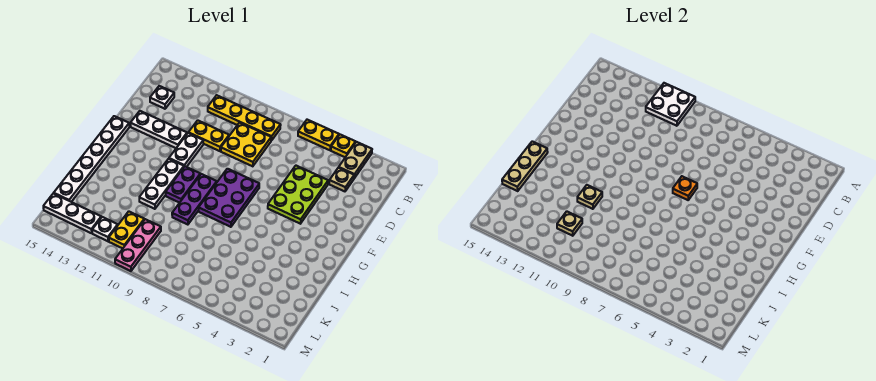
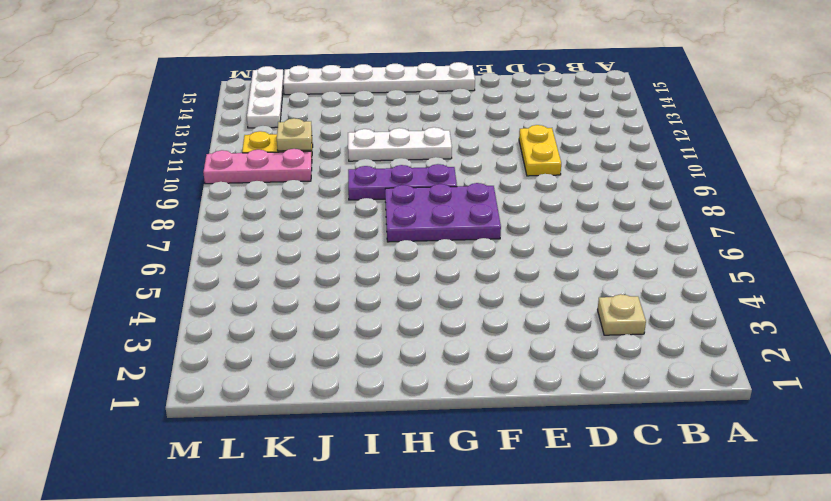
none -> tan plate A3:B3 level 1
none -> yellow plate A4 level 1
none -> yellow plate A5:A6 level 1

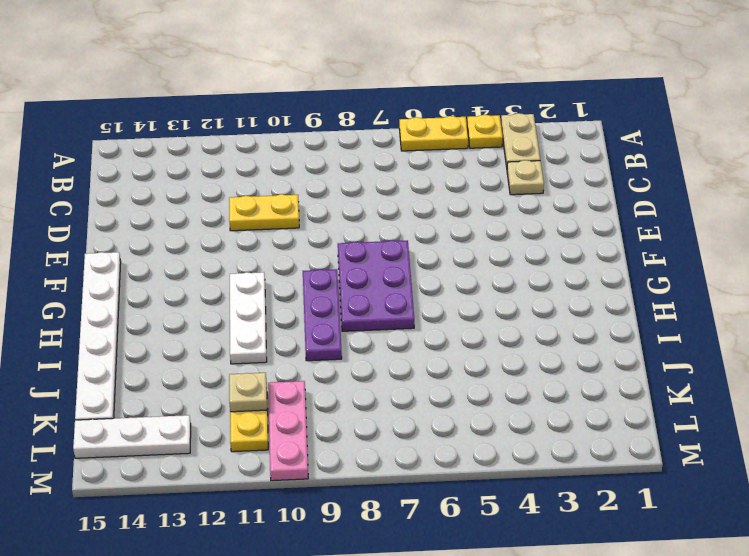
none -> yellow plate B8:B11 level 1
none -> yellow plate C8:D9 level 1
none -> white plate C14 level 1

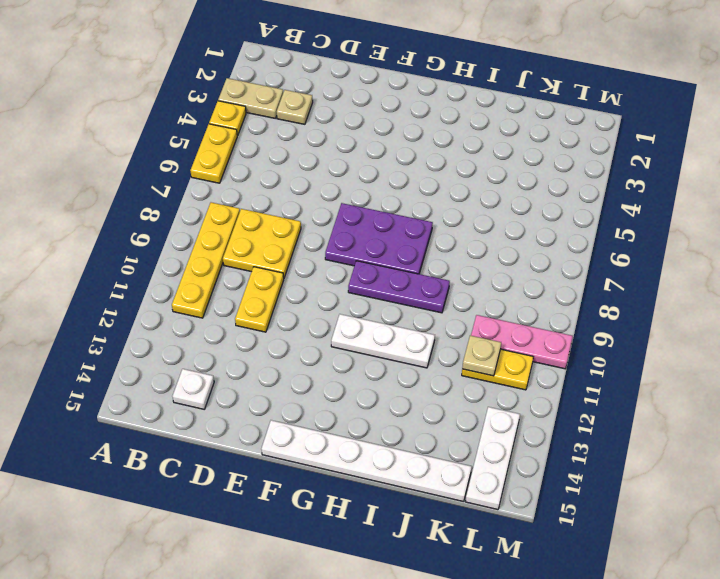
none -> lime plate D4:F5 level 1
none -> white plate E11:F11 level 1
none -> white plate E12:E14 level 1

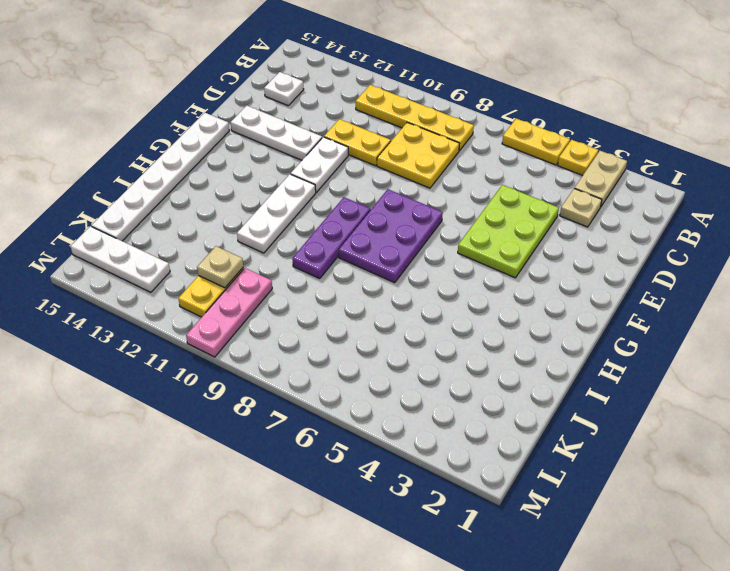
none -> purple plate G10:H10 level 1
none -> white plate L12 level 1
none -> white plate A10:B11 level 2

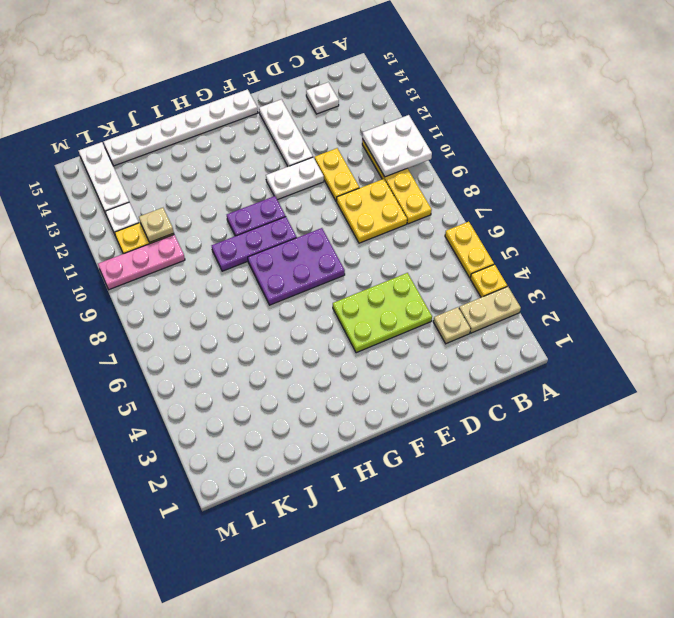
none -> white plate G11:I11 level 1
none -> orange plate F7 level 2
none -> tan plate H15:J15 level 2

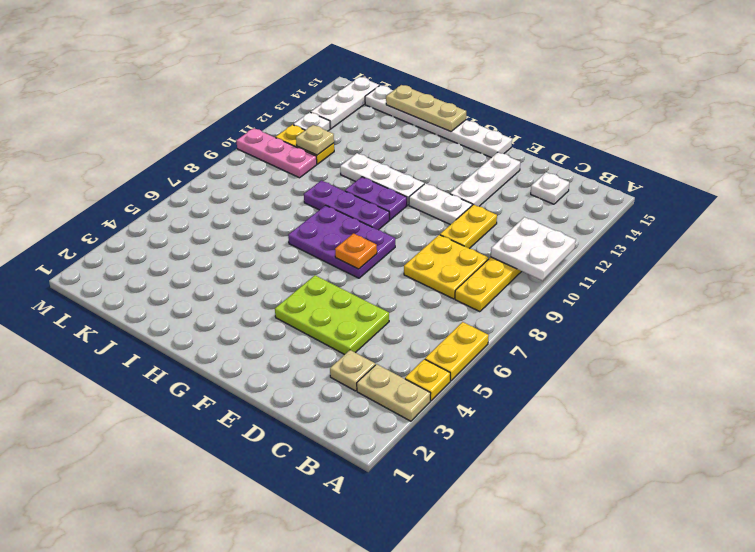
none -> tan plate I11 level 2

